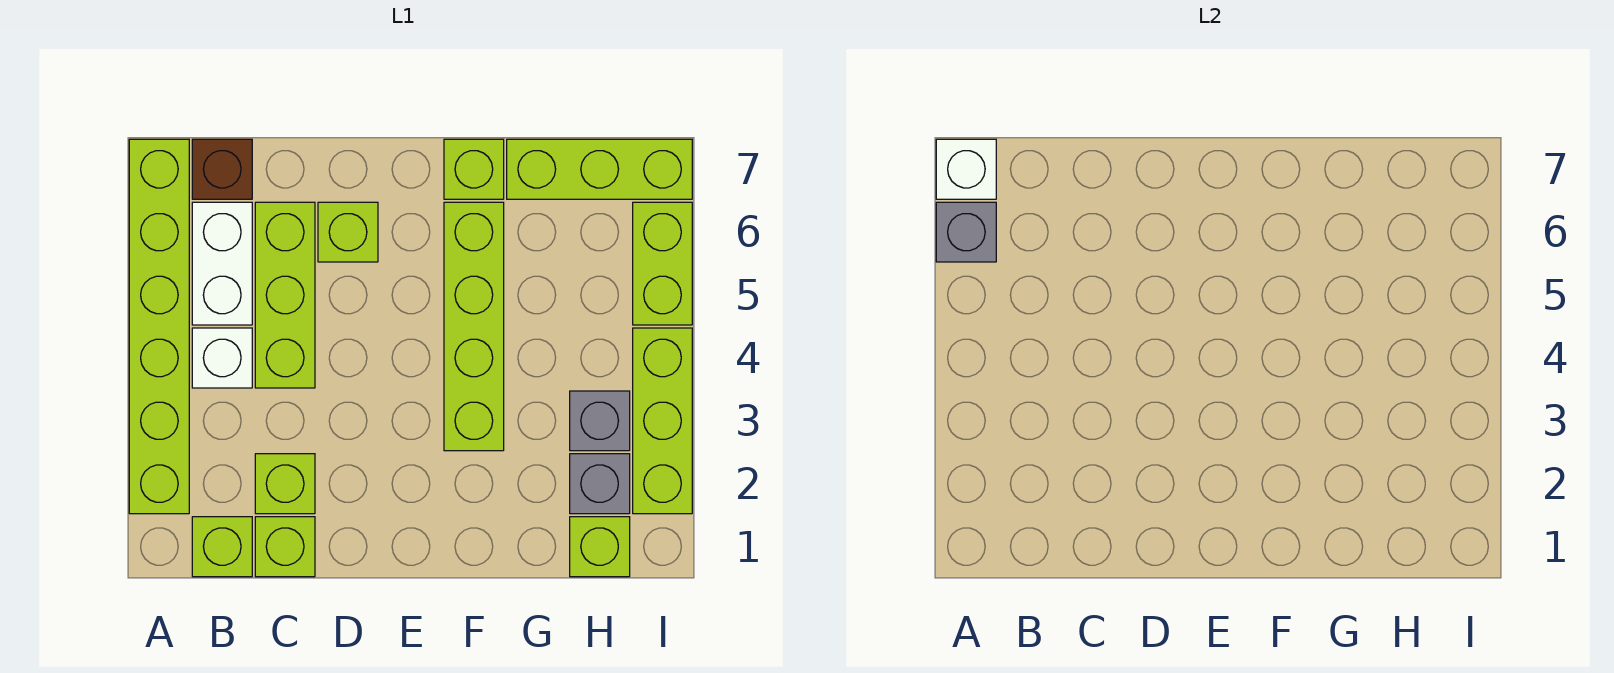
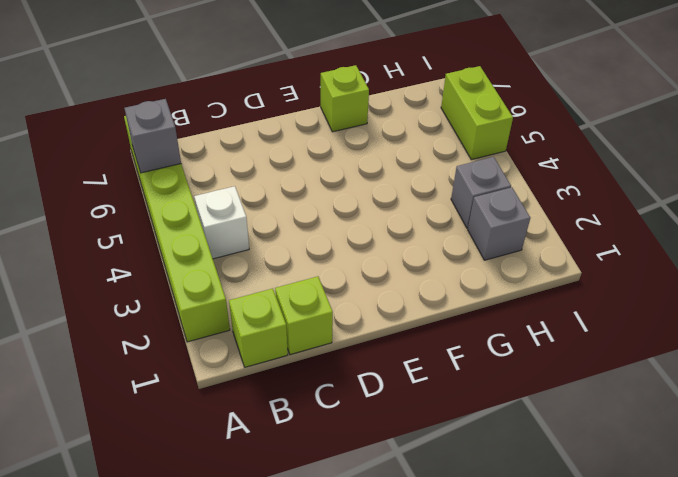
none -> white brick B5:B6 level 1
none -> brown brick B7 level 1
none -> lime brick C2 level 1

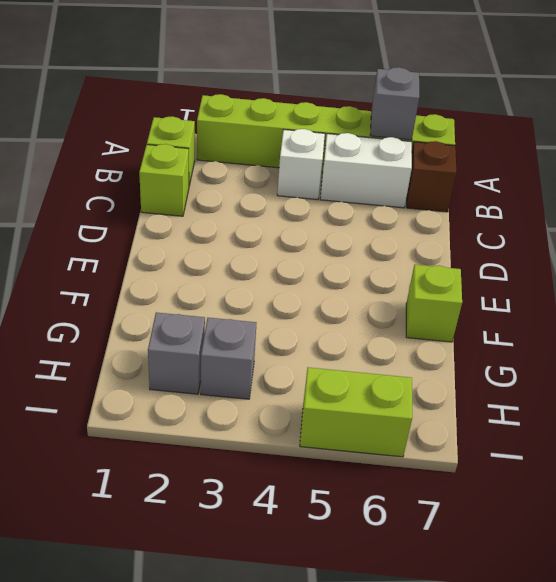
none -> lime brick C2 level 1
none -> lime brick C4:C6 level 1
none -> lime brick D6 level 1

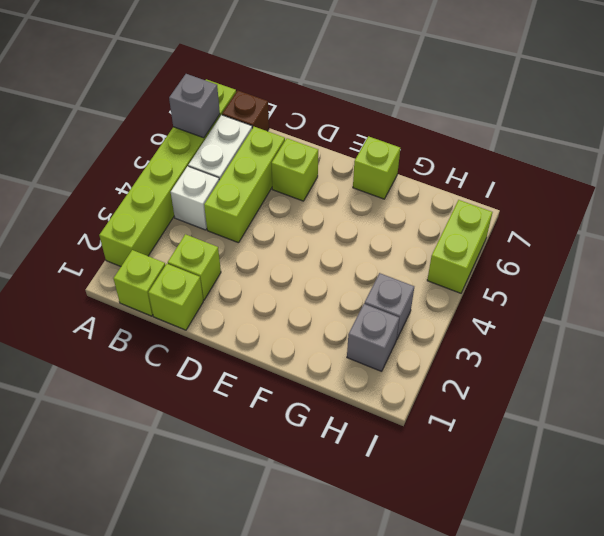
none -> lime brick F3:F6 level 1
none -> lime brick G7:I7 level 1
none -> lime brick H1 level 1

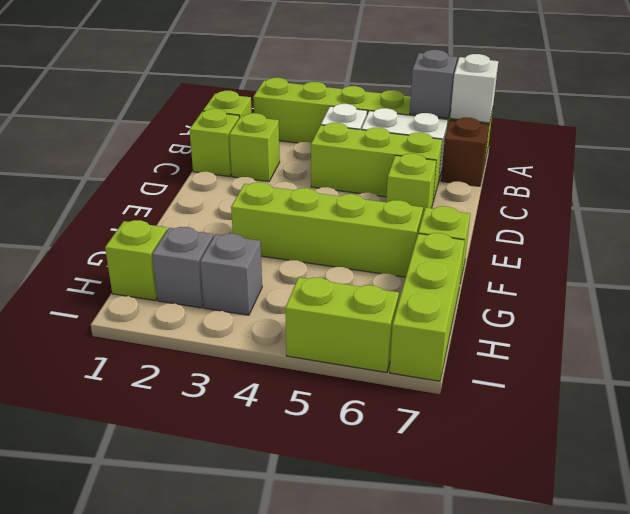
none -> lime brick I2:I4 level 1

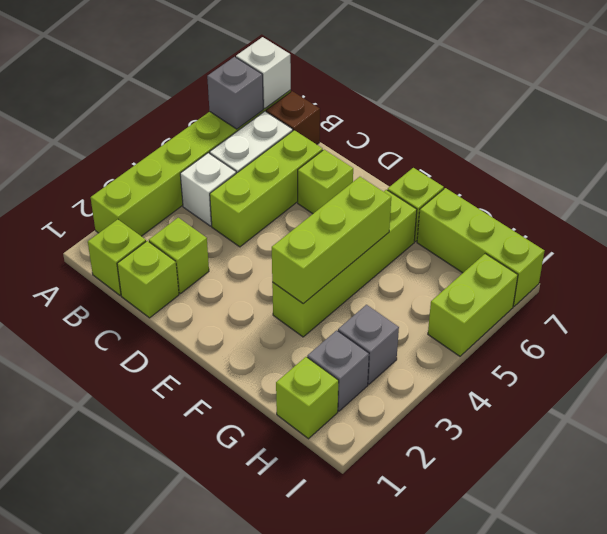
lime brick F3:F5 level 2 -> lime brick I2:I4 level 1

